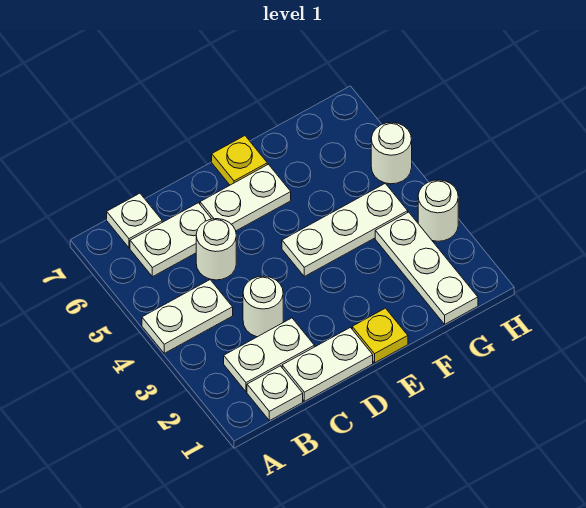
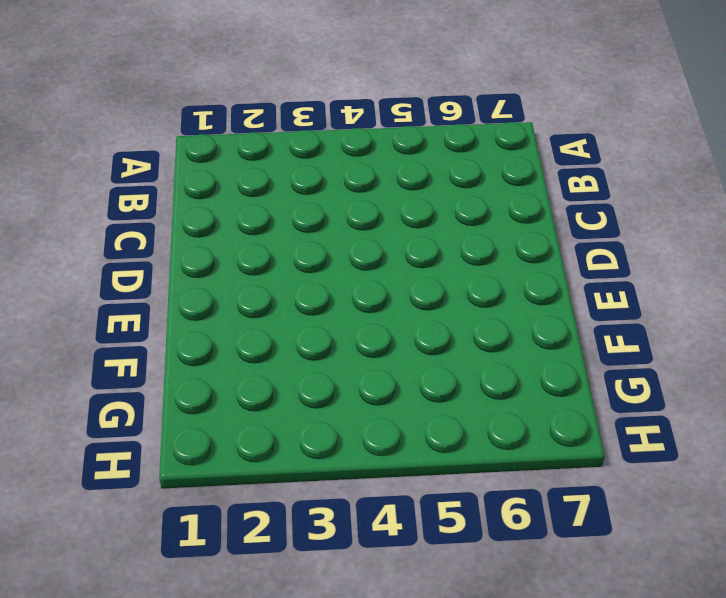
none -> white plate A4:B4 level 1
none -> white plate B1 level 1
none -> white plate B2:C2 level 1

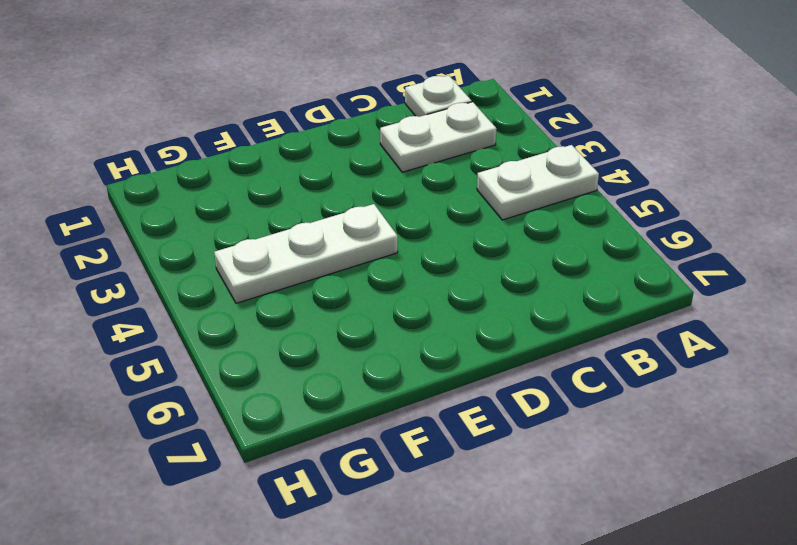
none -> white plate B6:C6 level 1
none -> white plate B7 level 1
none -> white plate C1:D1 level 1

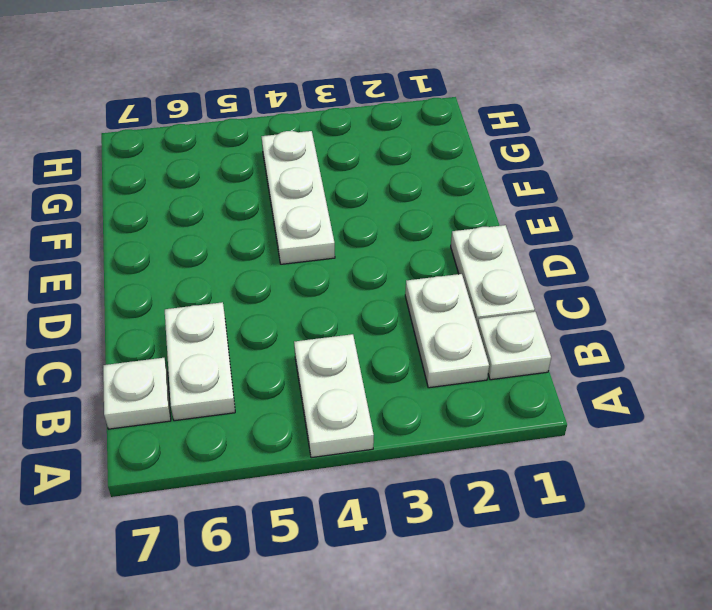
none -> white round brick C3 level 1
none -> white round brick C5 level 1
none -> white plate D6:E6 level 1

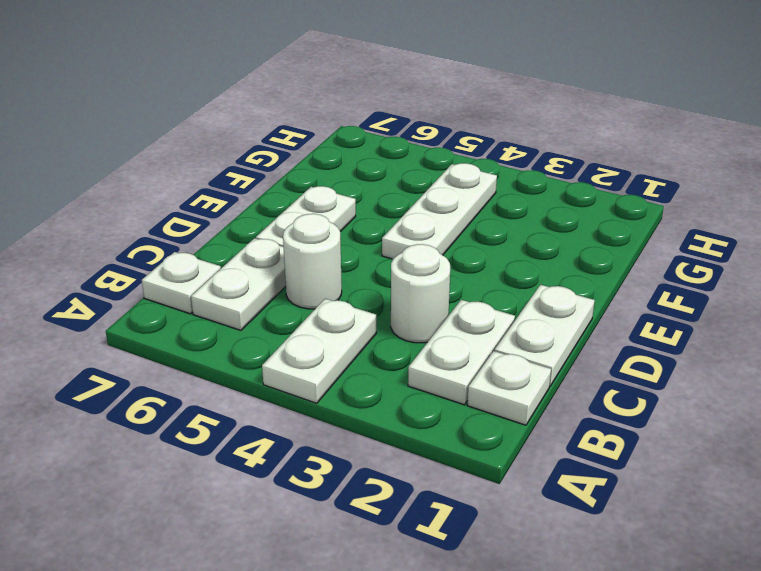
none -> yellow plate E1 level 1
none -> yellow plate E7 level 1
none -> white plate G1:G3 level 1

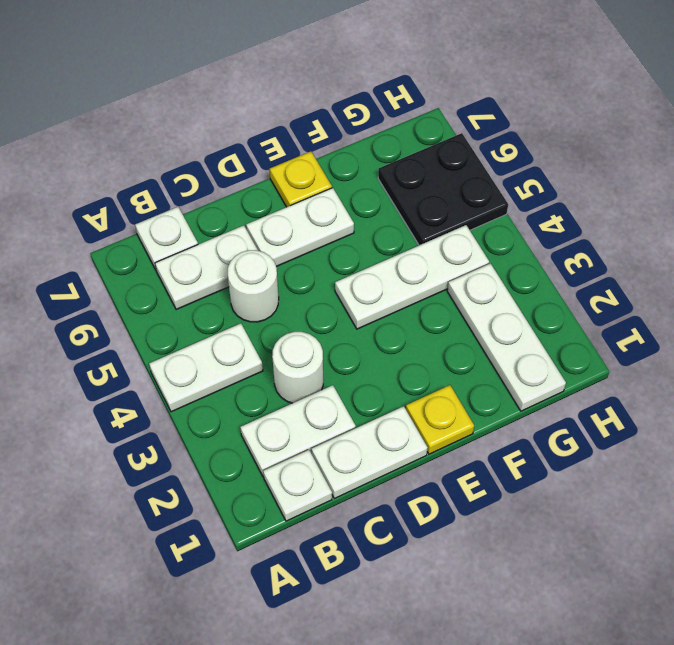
black plate G5:H6 level 1 -> white round brick H5 level 1
none -> white round brick H3 level 1

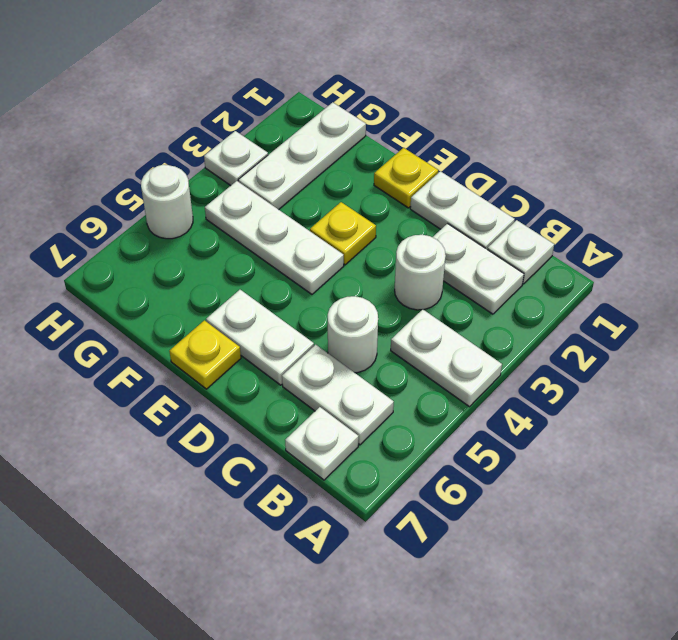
yellow plate E3 level 1 -> none
white plate H3 level 1 -> white round brick H3 level 1

